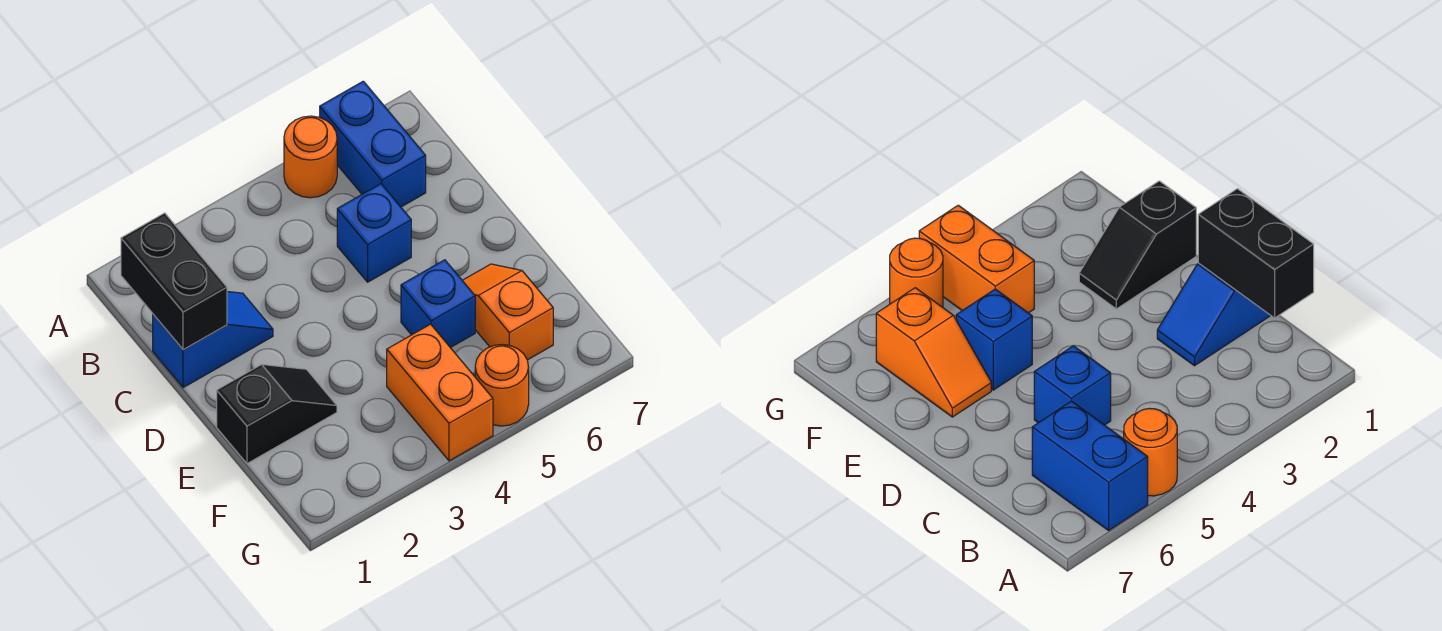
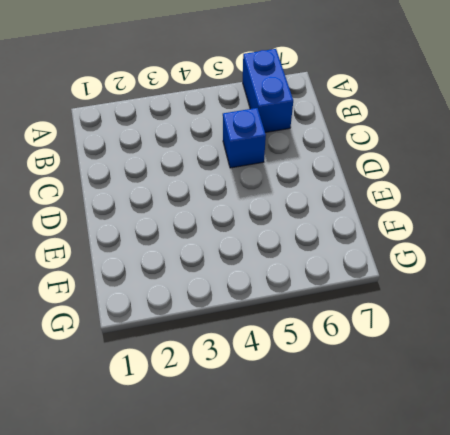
none -> orange round brick A5 level 1
none -> blue slope C1:C2 level 1 top 1

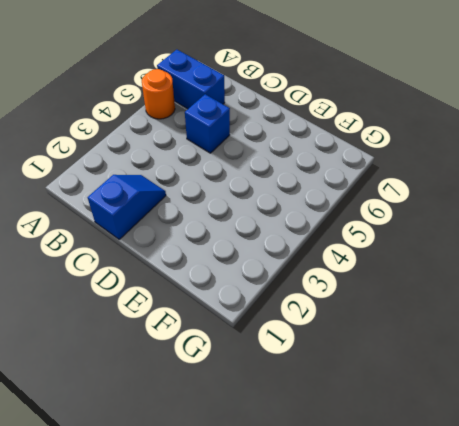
none -> black slope E1:E2 level 1 top 1
none -> blue brick E5 level 1

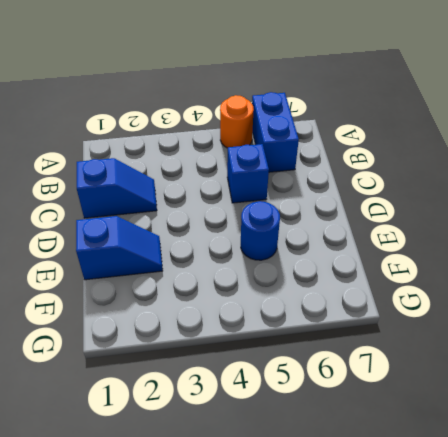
blue slope E1:E2 level 1 top 1 -> black slope E1:E2 level 1 top 1
blue round brick E5 level 1 -> blue brick E5 level 1
none -> orange slope E6:F6 level 1 top F
none -> orange brick F4:G4 level 1

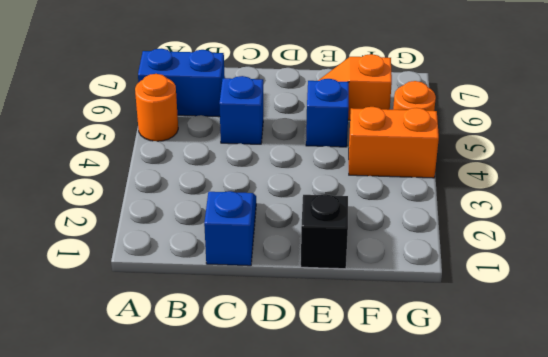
none -> black brick B1:C1 level 2

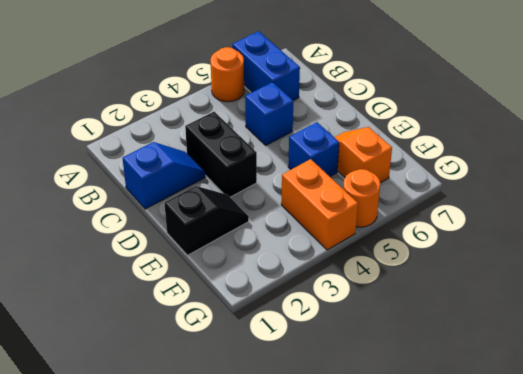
black brick C3:D3 level 1 -> black brick B1:C1 level 2

